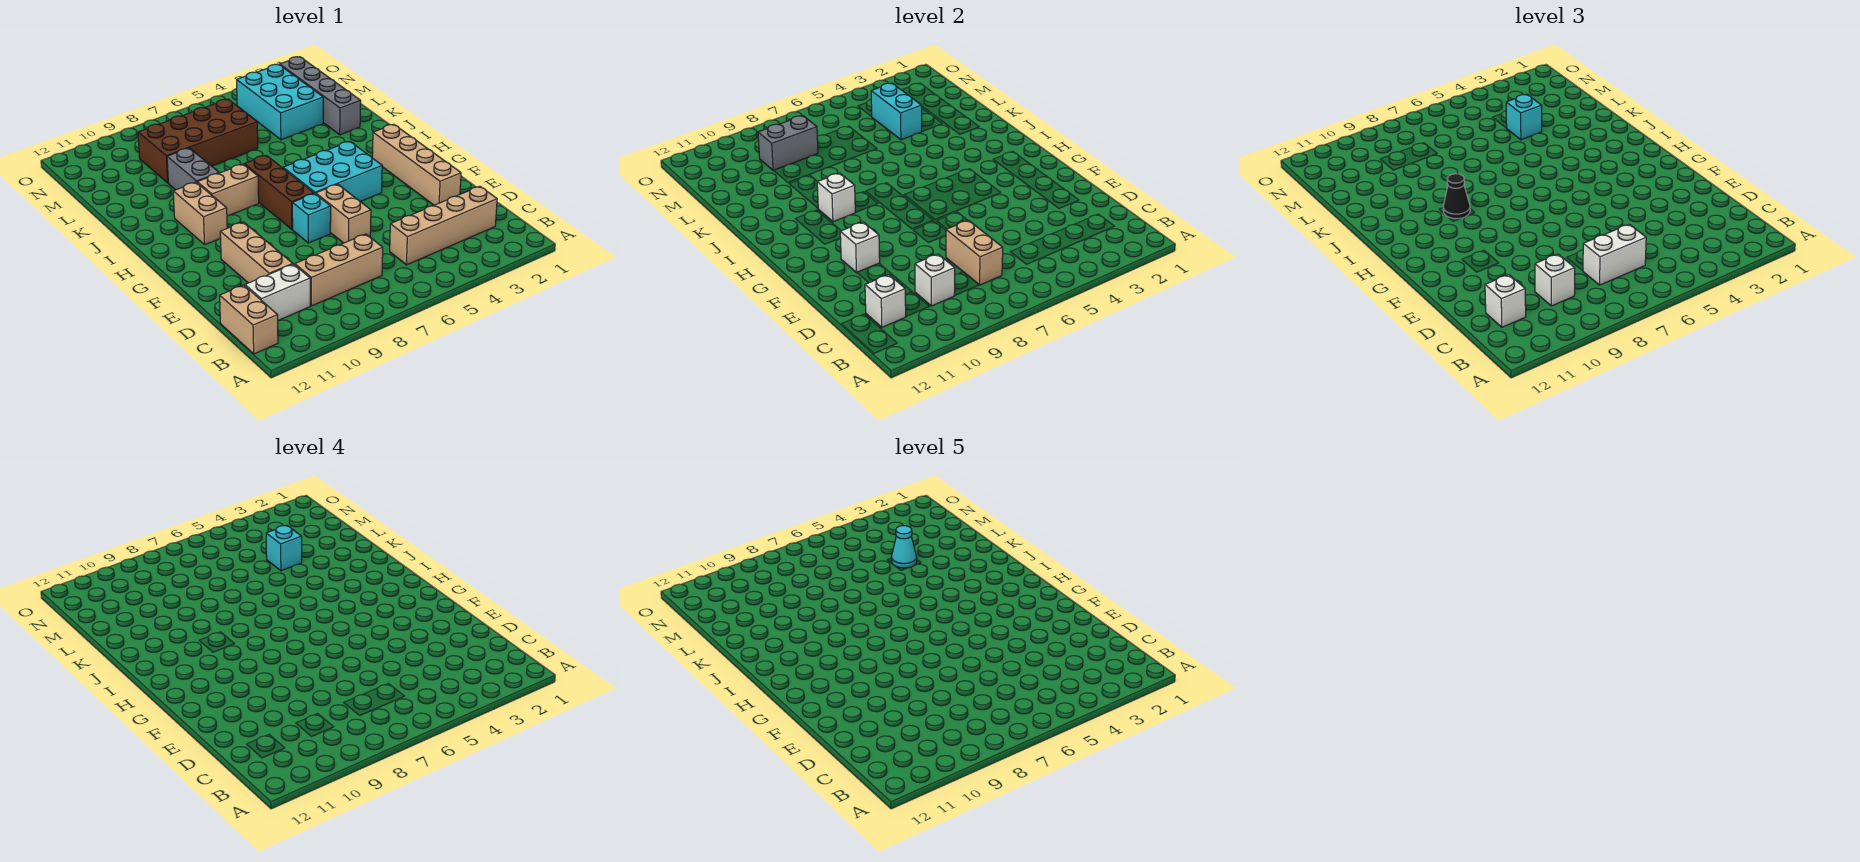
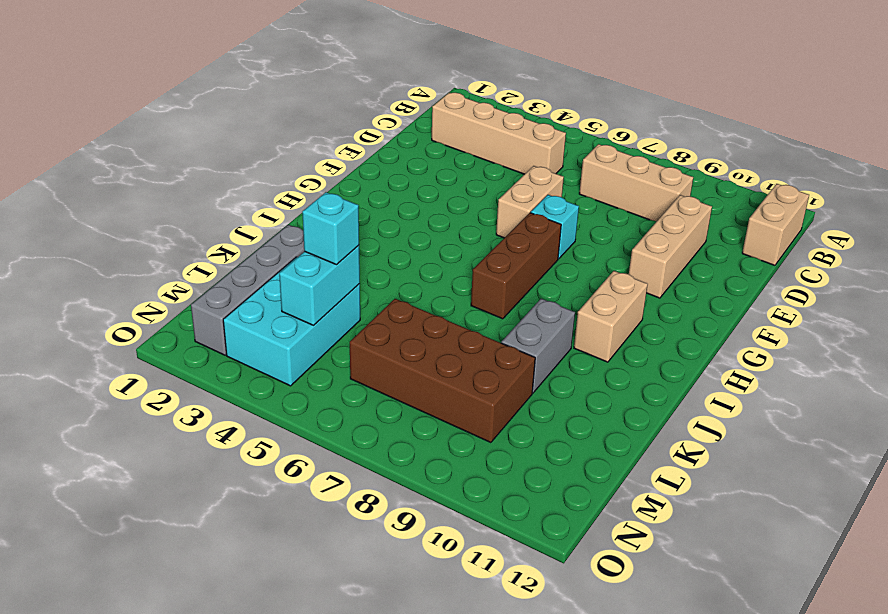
none -> white brick C10:C11 level 1
none -> tan brick E2:H2 level 1
none -> cyan brick G4:H6 level 1
none -> tan brick I8:I9 level 1

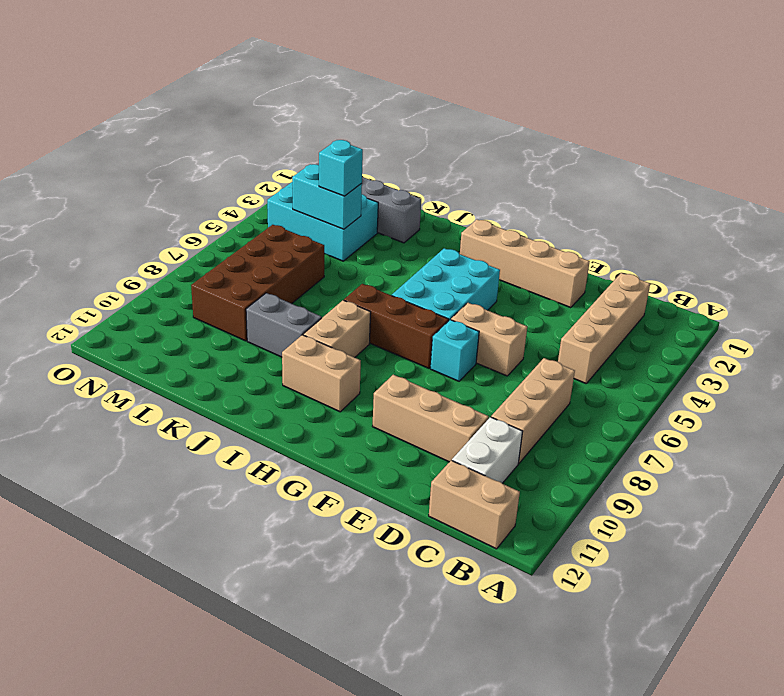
none -> tan brick C7:D7 level 2
none -> white brick C9 level 2
none -> white brick C11 level 2
none -> white brick F10 level 2

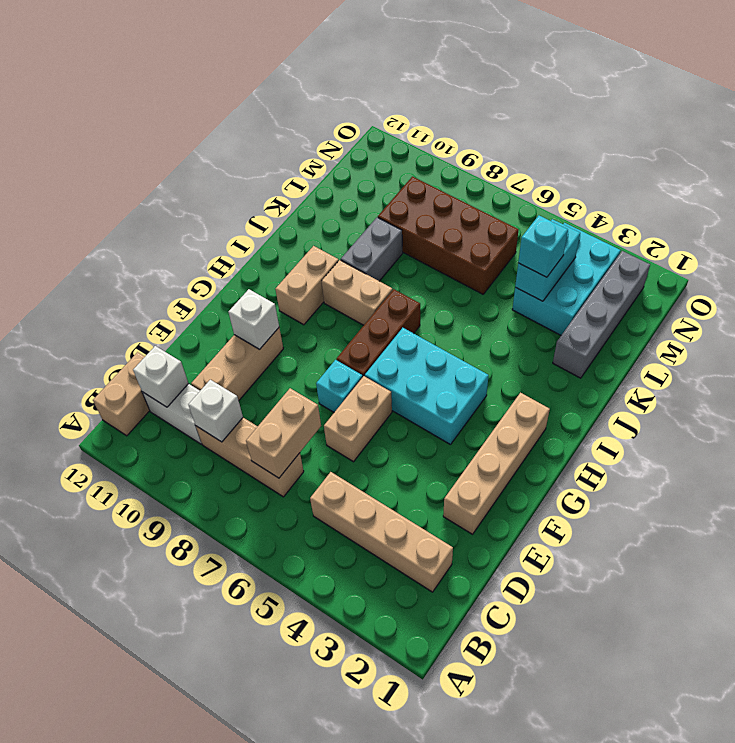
none -> white brick I9 level 2
none -> grey brick M8:M9 level 2
none -> white brick C6:C7 level 3
none -> white brick C9 level 3

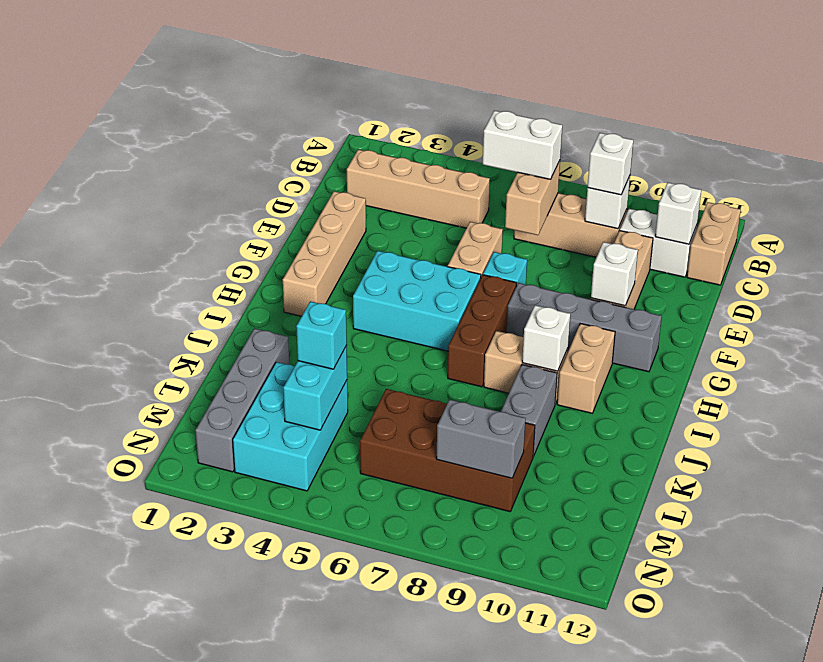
grey brick G8:G11 level 1 -> none
none -> white brick C11 level 3
none -> black cone I9 level 3
none -> cyan brick L4 level 4
none -> cyan cone L4 level 5

